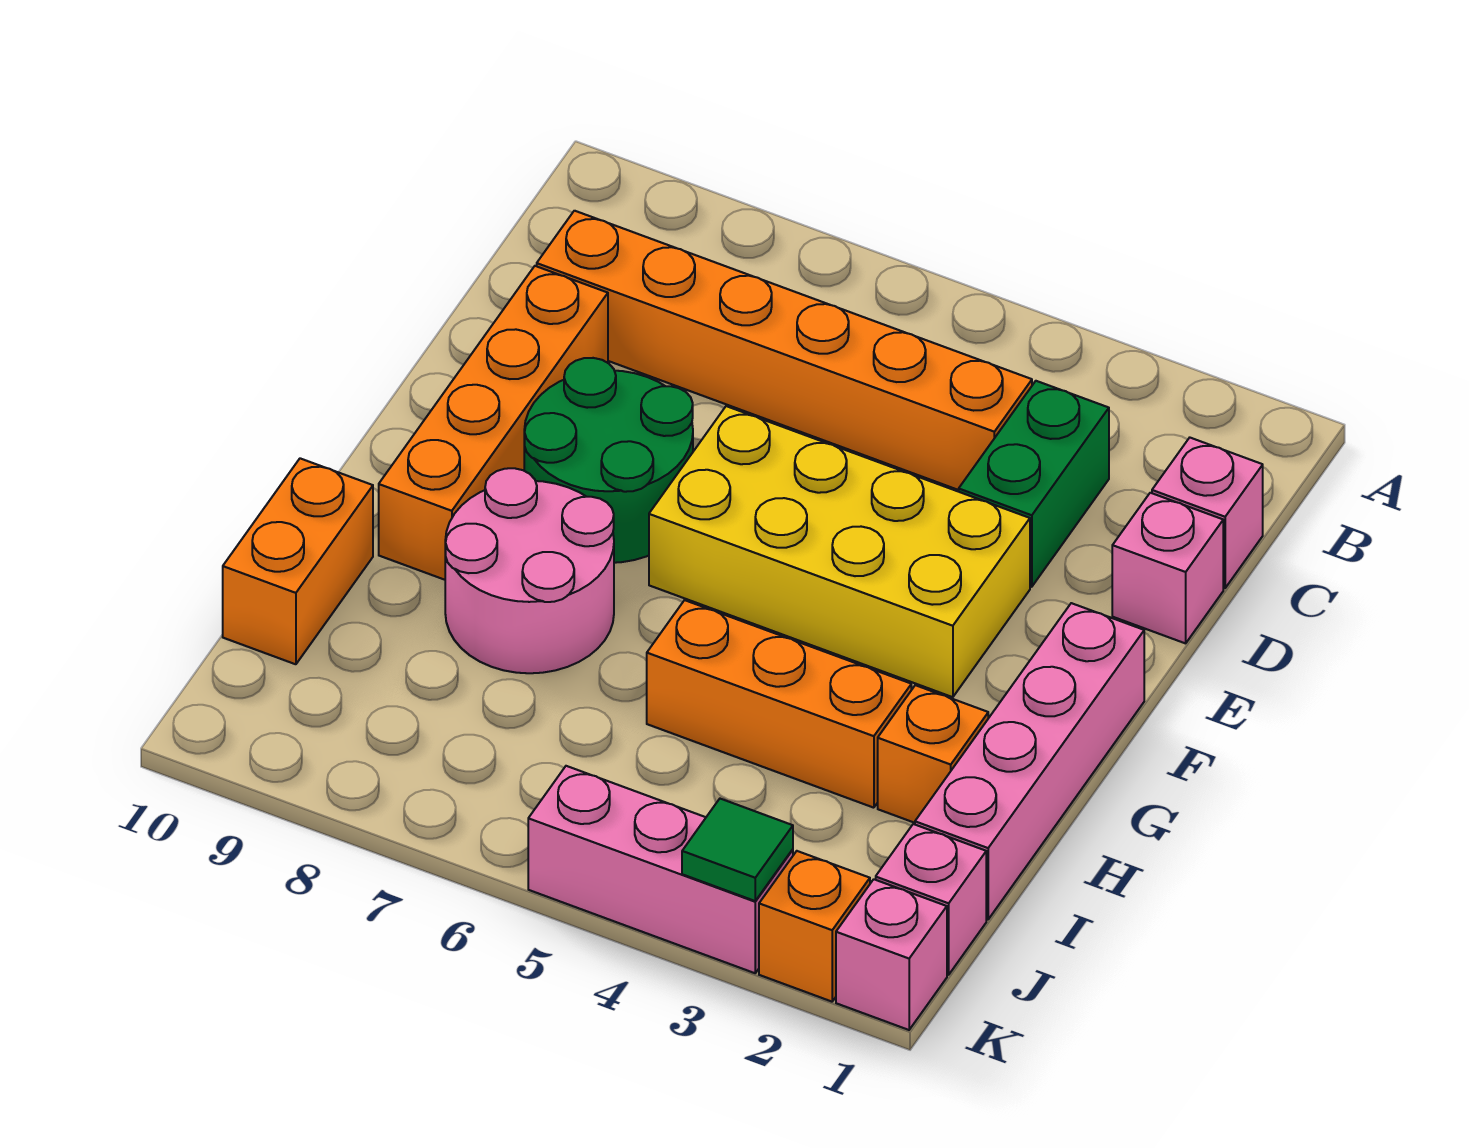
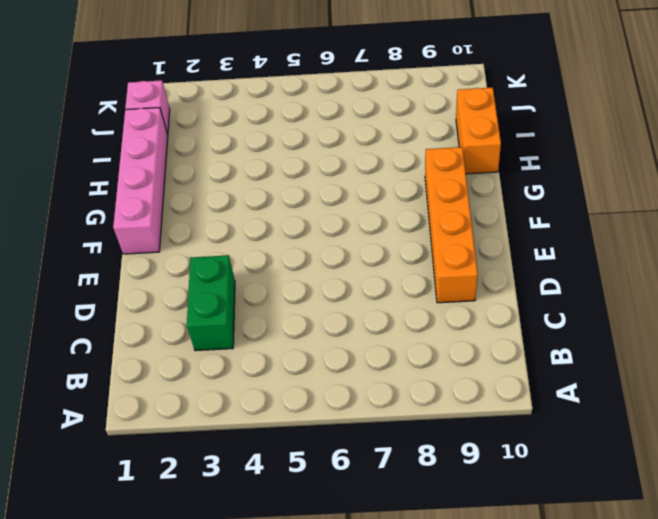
none -> pink brick C1 level 1
none -> orange brick C4:C9 level 1
none -> pink brick D1 level 1

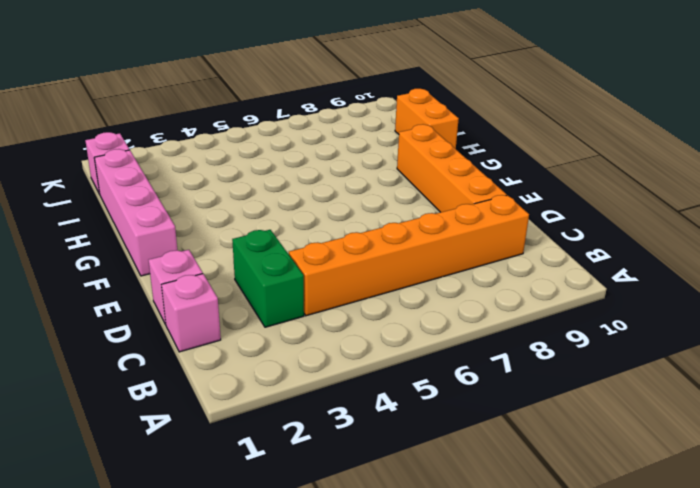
none -> yellow brick E3:F6 level 1
none -> green round brick E7:F8 level 1
none -> pink round brick G7:H8 level 1

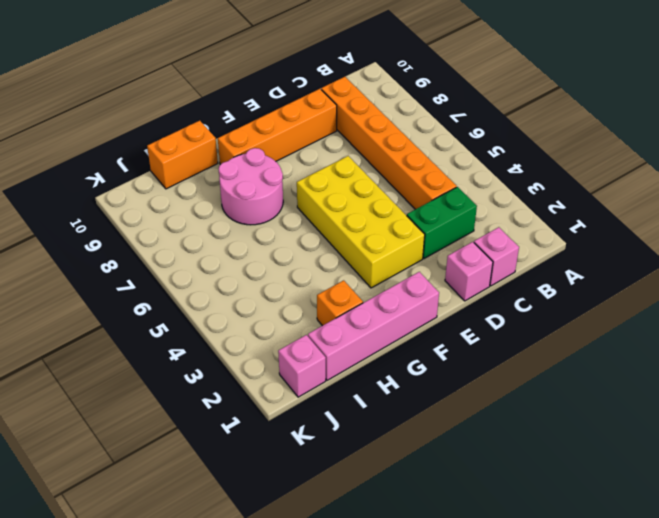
none -> green round brick E7:F8 level 1
none -> orange brick H3:H5 level 1
none -> pink brick K1 level 1

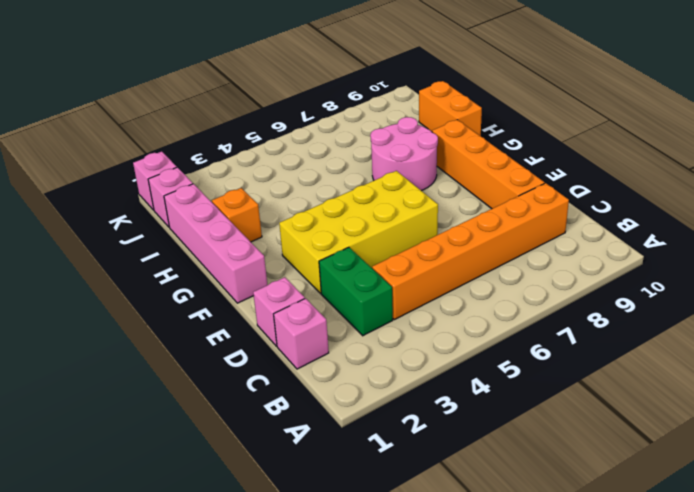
none -> green round brick E7:F8 level 1
none -> orange brick H3:H5 level 1
none -> orange brick K2 level 1

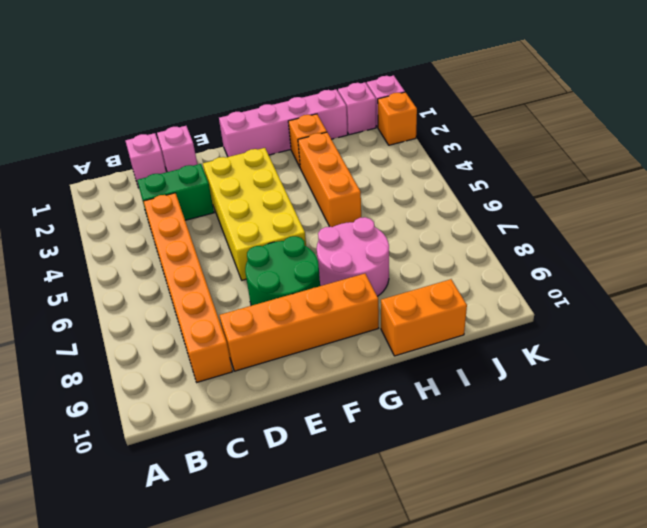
none -> pink brick K3:K5 level 1
none -> green tile K3 level 2

